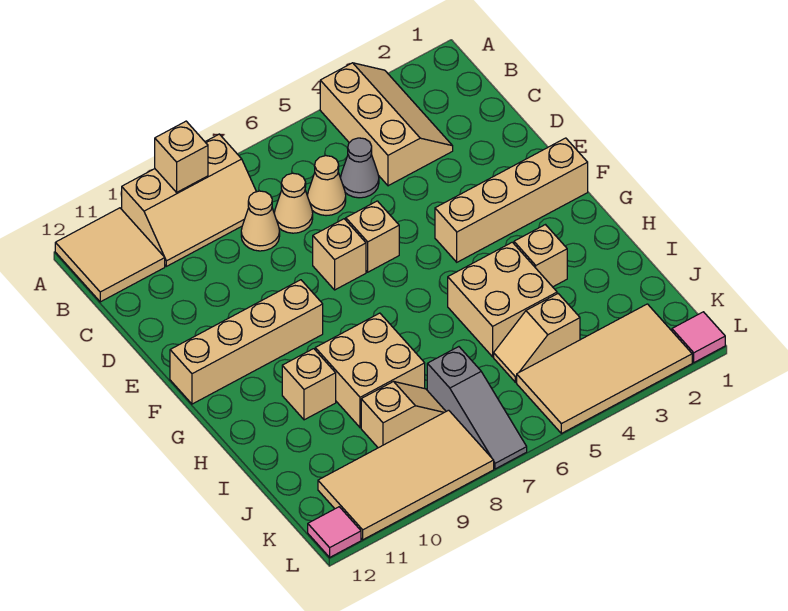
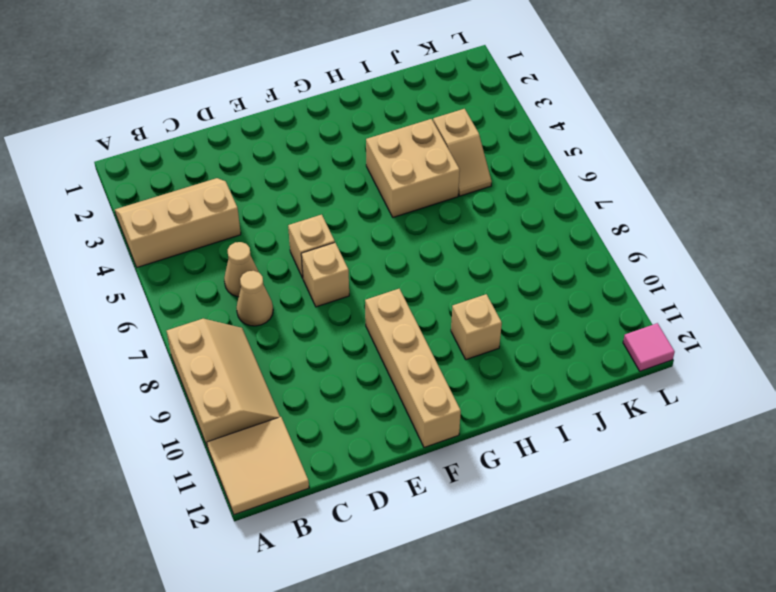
none -> grey cone C5 level 1
none -> tan cone C8 level 1
none -> tan brick F1:F4 level 1

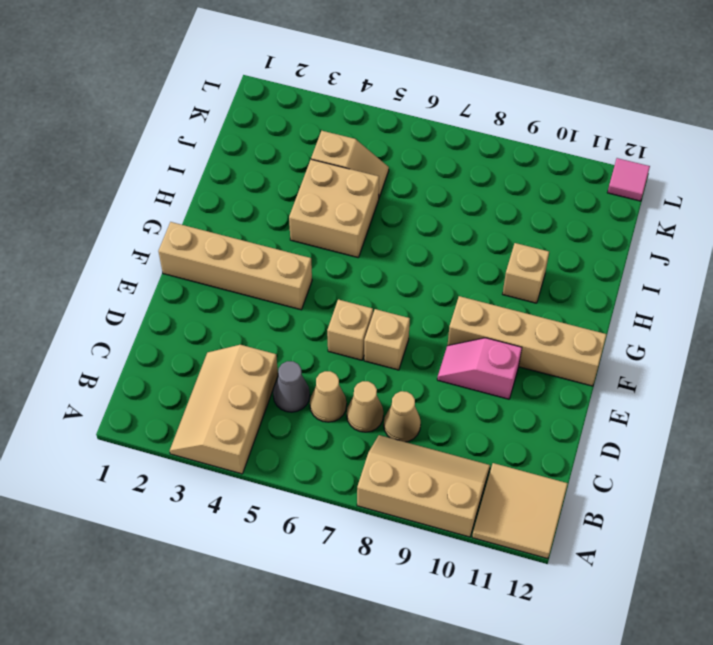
pink slope E9:E10 level 1 top 10 -> none
none -> tan brick H3 level 1
none -> tan brick H8:I9 level 1
none -> grey slope J7:L7 level 1 top J

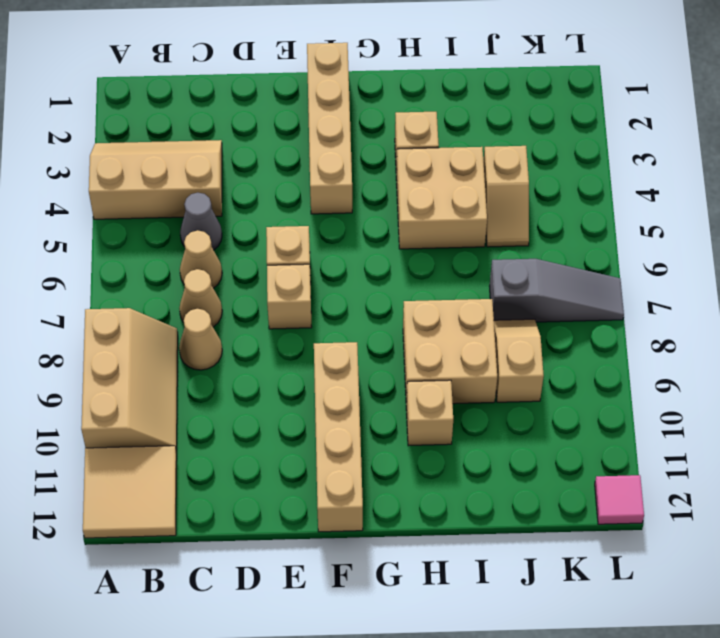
none -> tan tile K2:L5 level 1
none -> tan tile K8:L11 level 1
none -> pink tile L1 level 1

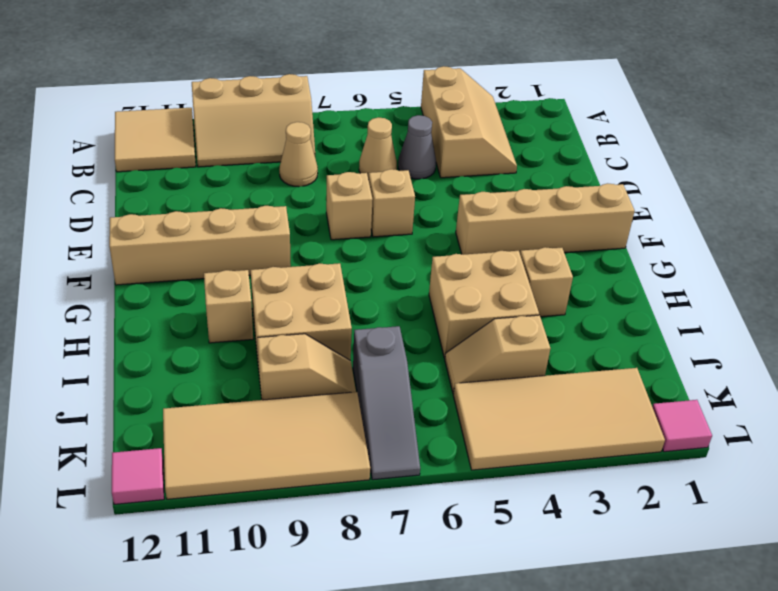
none -> tan cone C7 level 1
none -> tan brick A9 level 2

